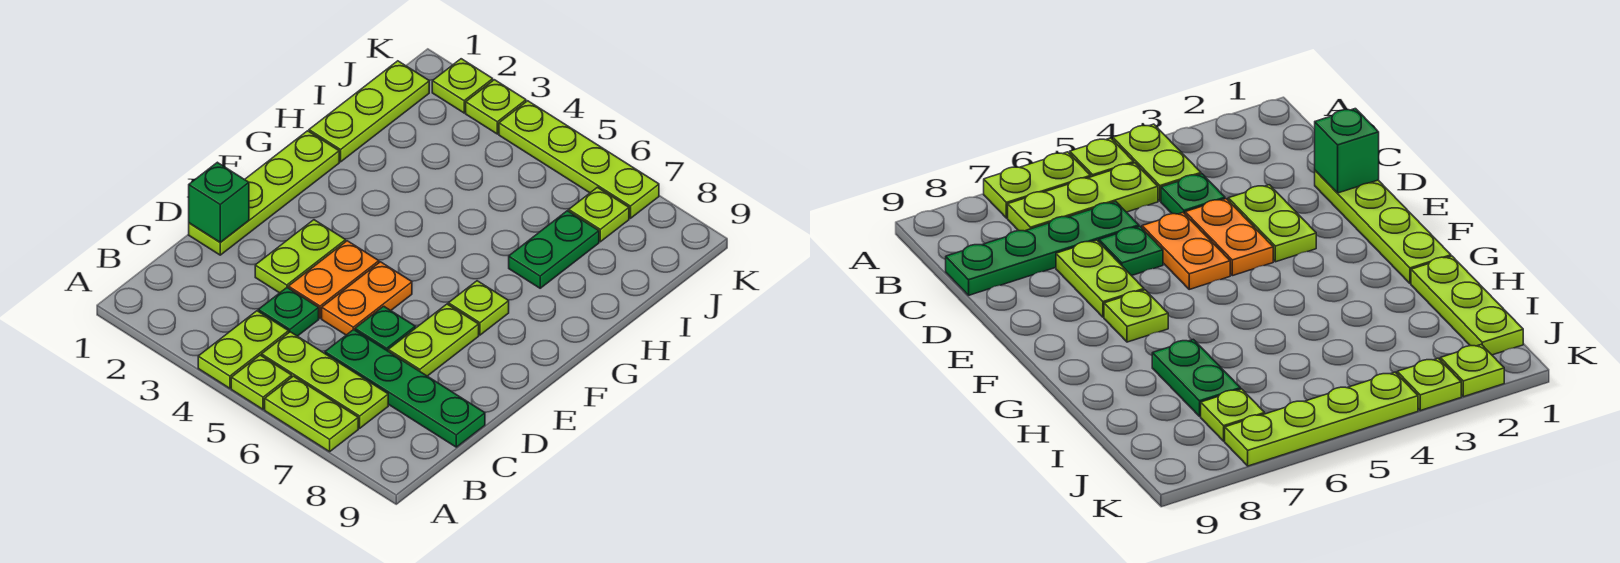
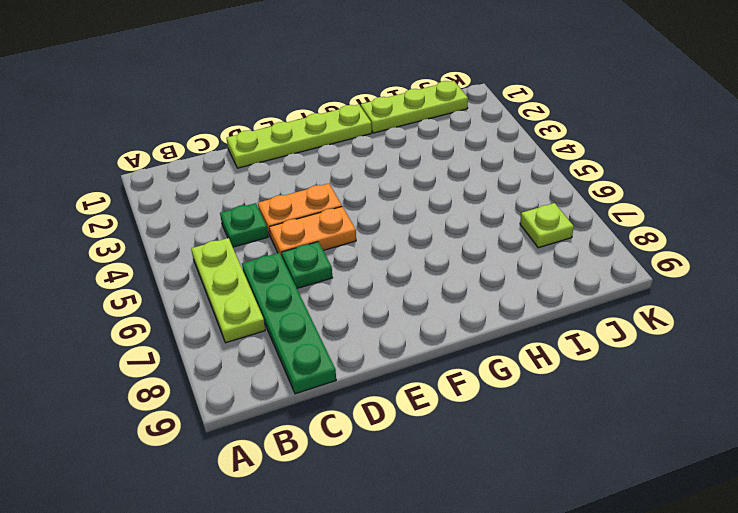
none -> lime plate A4:B4 level 1
none -> lime plate A5 level 1
none -> lime plate A6:A7 level 1

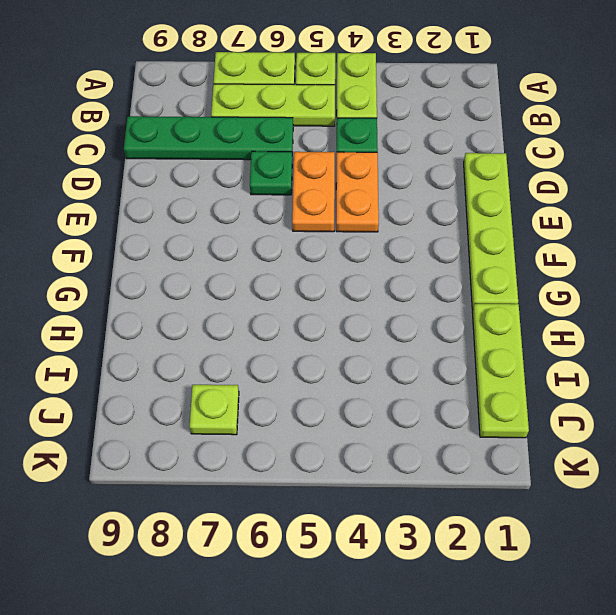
none -> lime plate D3:E3 level 1
none -> lime plate D7:E7 level 1
none -> lime plate F7 level 1

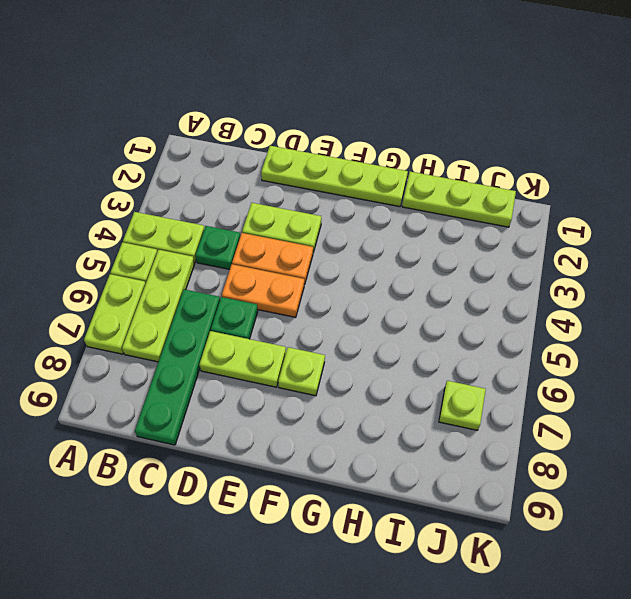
none -> green plate H7:I7 level 1
none -> lime plate K2 level 1
none -> lime plate K3 level 1

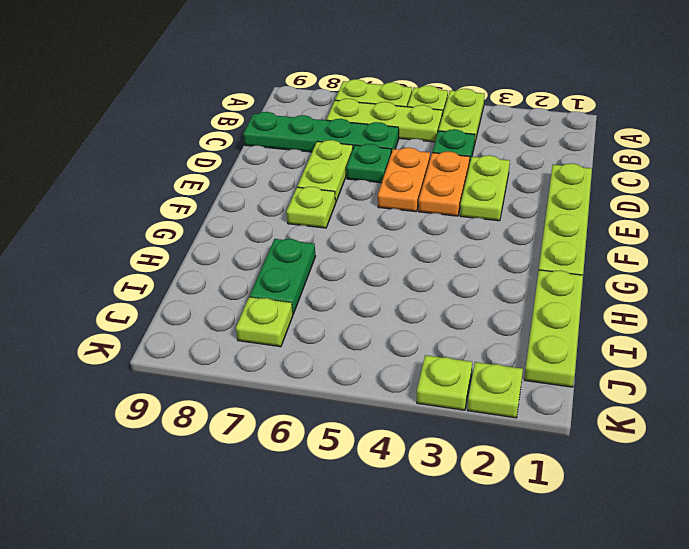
none -> lime plate K4:K7 level 1
none -> green brick D1 level 2

